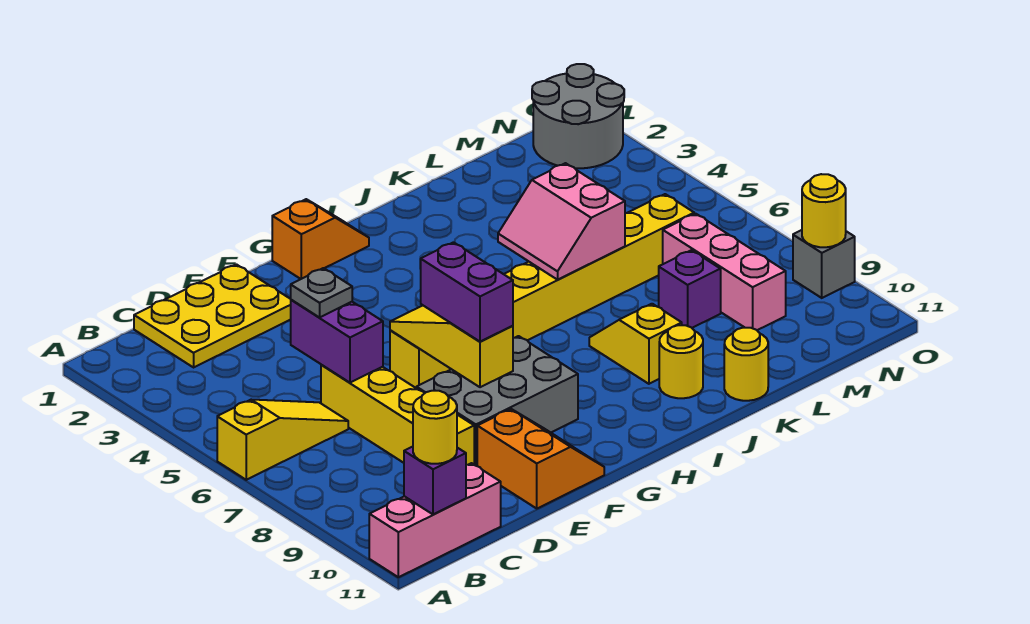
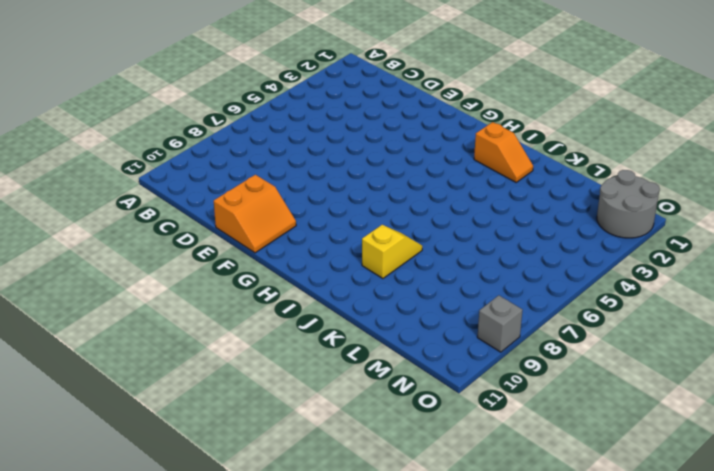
orange slope I2:J2 level 1 top I -> orange slope G1:H1 level 1 top G
none -> yellow slope A6:C6 level 1 top A
none -> pink brick A11:C11 level 1
none -> yellow plate C1:E2 level 1

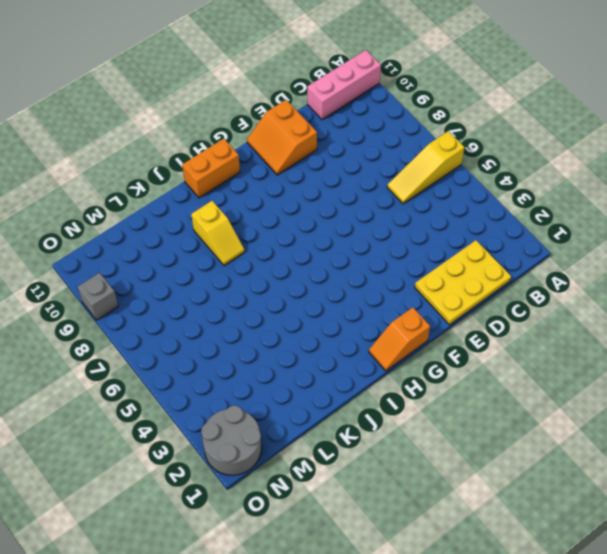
orange brick H11:I11 level 1 -> none
none -> yellow brick D6:D9 level 1
none -> grey brick E8:G9 level 1
none -> yellow brick F6:M6 level 1

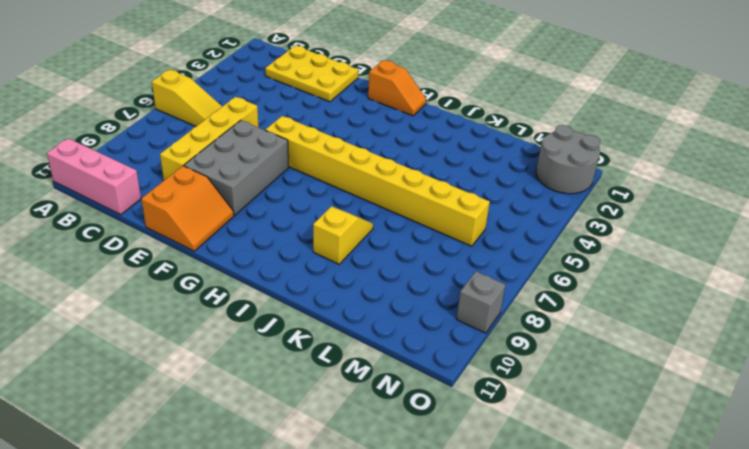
grey brick E7:F9 level 1 -> grey brick E8:G9 level 1
none -> yellow round brick J10 level 1
none -> yellow round brick K11 level 1
none -> purple brick L8 level 1

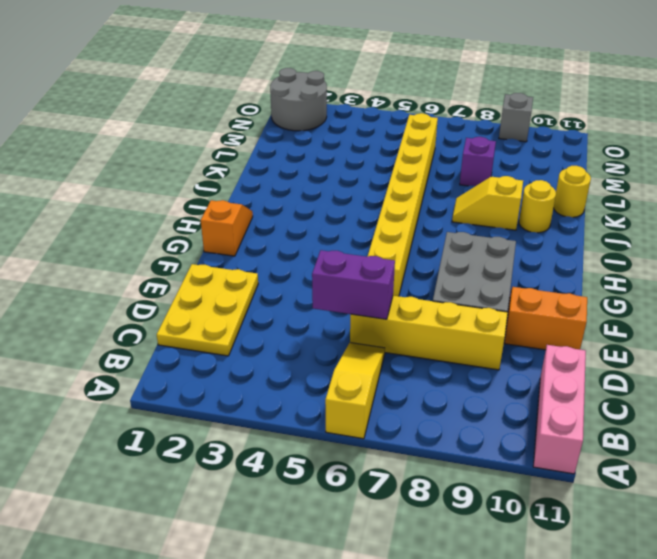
none -> pink brick M7:M9 level 1
none -> purple brick B11 level 2
none -> yellow slope F6:F8 level 2 top 8

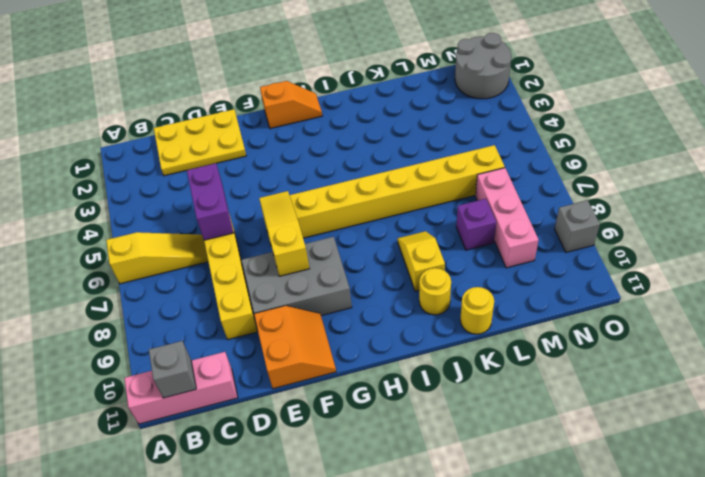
grey brick B11 level 2 -> purple brick B11 level 2
none -> pink slope J5:K6 level 2 top K
none -> yellow round brick O9 level 2
none -> yellow round brick B11 level 3

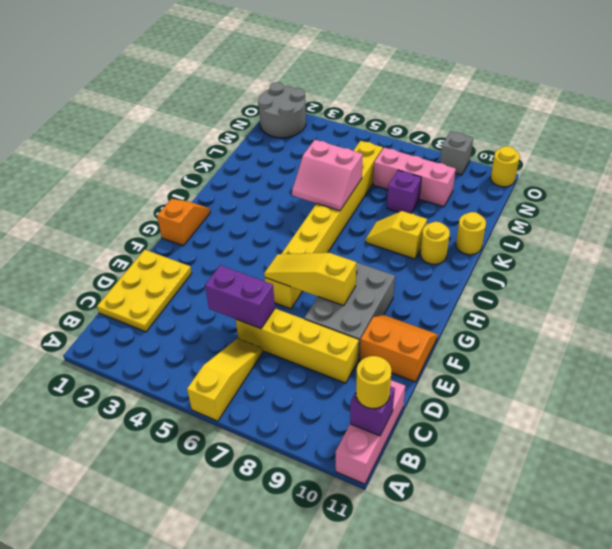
yellow round brick O11 level 1 -> yellow round brick O9 level 2
none -> grey plate D5 level 3
none -> purple brick F7:F8 level 3

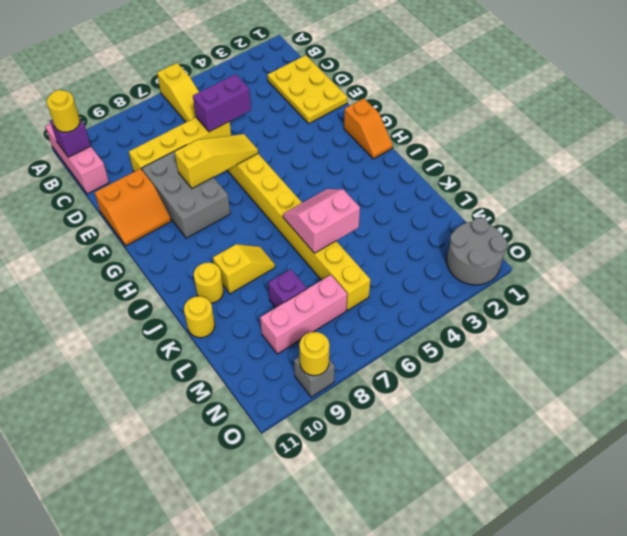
none -> grey plate D5 level 3
none -> purple brick F7:F8 level 3

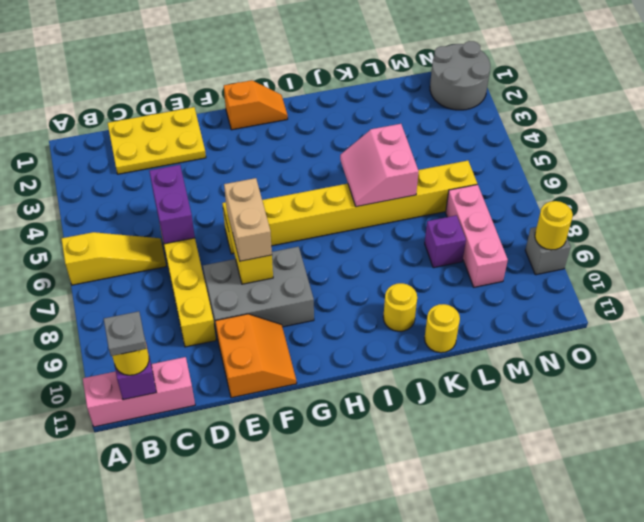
grey plate B11 level 4 -> grey plate D5 level 3
tan brick F7:F8 level 3 -> purple brick F7:F8 level 3
none -> yellow slope J8:J9 level 1 top 9

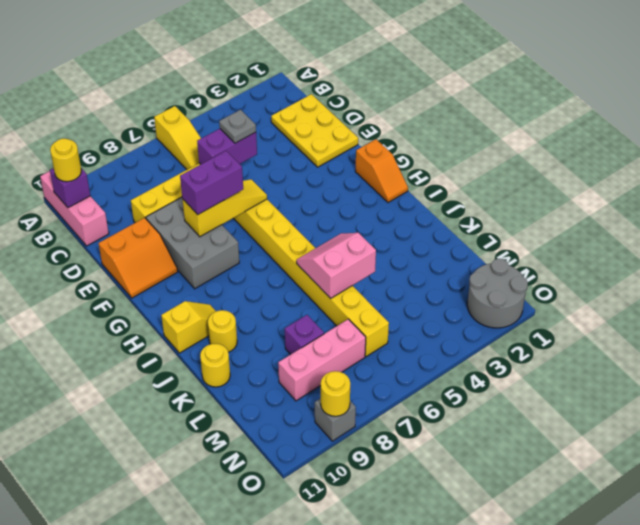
yellow slope I10:I11 level 1 top 11 -> yellow slope J8:J9 level 1 top 9

